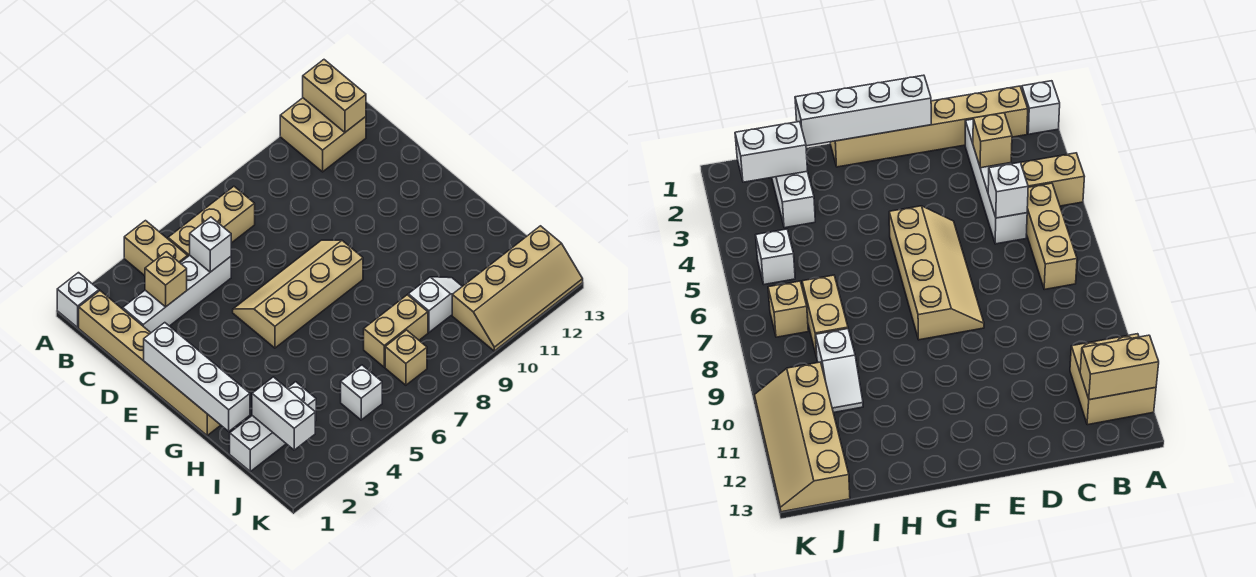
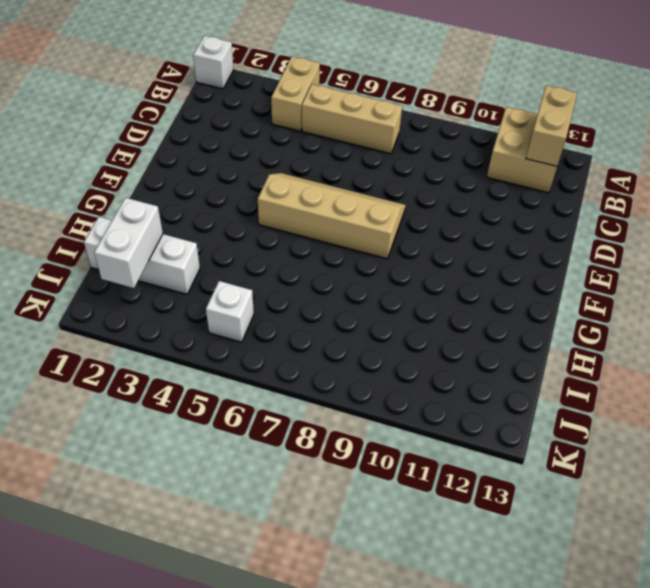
none -> tan brick B1:G1 level 1
none -> white brick C2:C5 level 1
none -> tan brick I7:I8 level 1

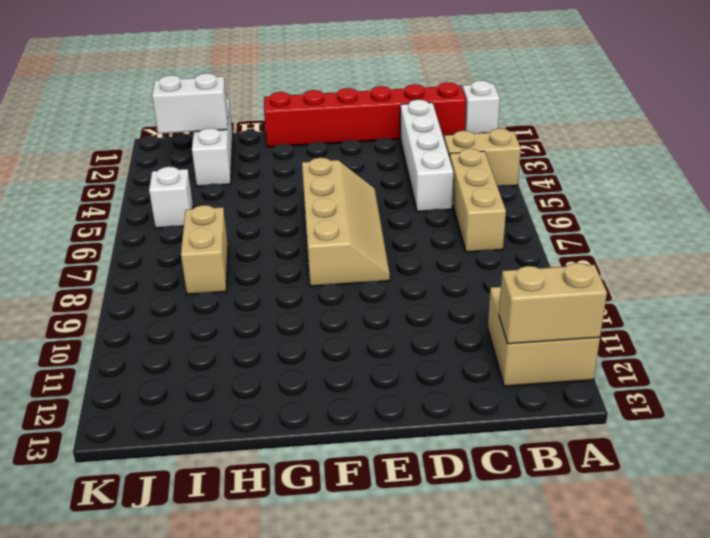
red brick B1:G1 level 1 -> tan brick B1:G1 level 1
none -> white slope I9:I10 level 1 top 9
none -> tan brick J7 level 1
none -> tan slope J10:K13 level 1 top J

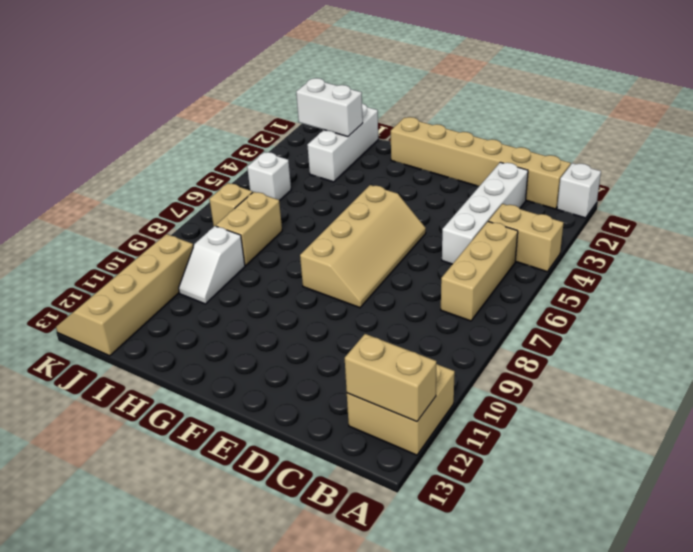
none -> tan brick C3 level 2
none -> white brick C5 level 2
none -> white brick E1:H1 level 2

